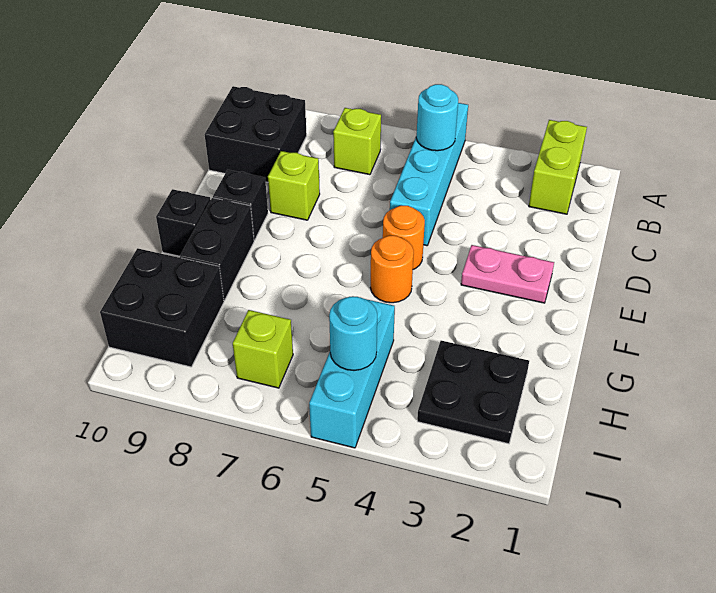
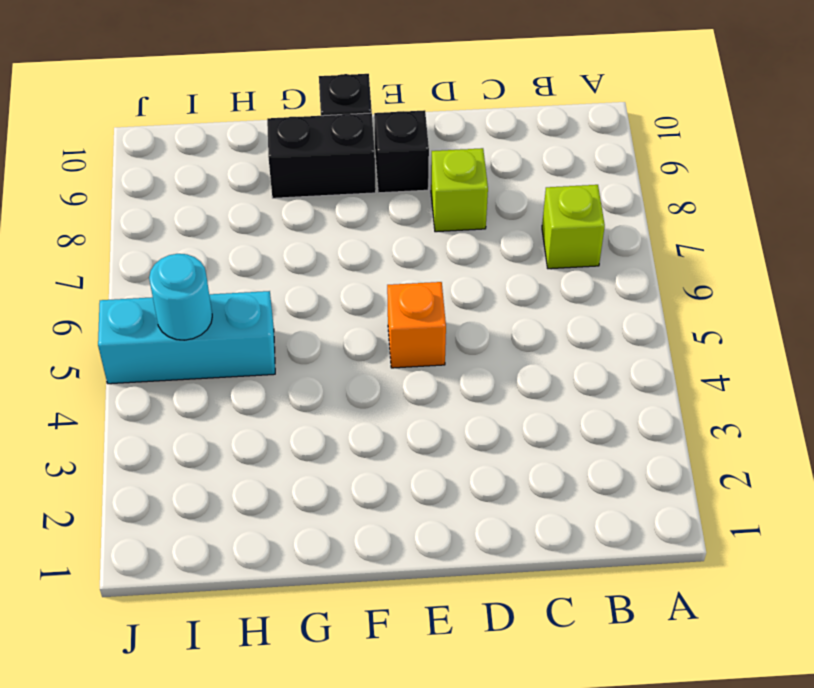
orange brick E5 level 1 -> orange round brick E5 level 1
none -> lime brick A2:B2 level 1
none -> cyan brick A5:D5 level 1
none -> black brick B9:C10 level 1

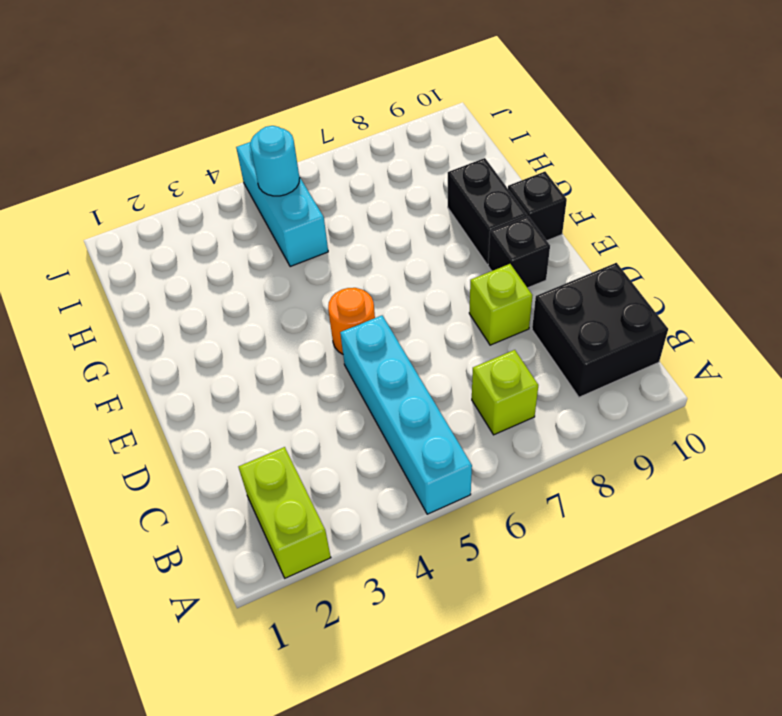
none -> pink plate E2:E3 level 1
none -> orange round brick F5 level 1
none -> black plate H2:I3 level 1

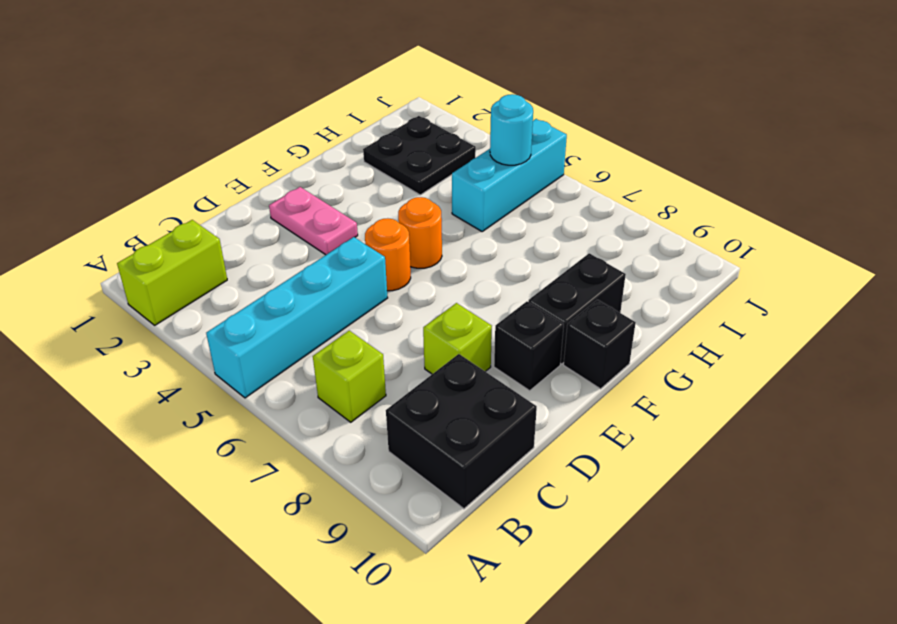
none -> black brick H9:I10 level 1
none -> lime brick I7 level 1
none -> cyan round brick B5 level 2

